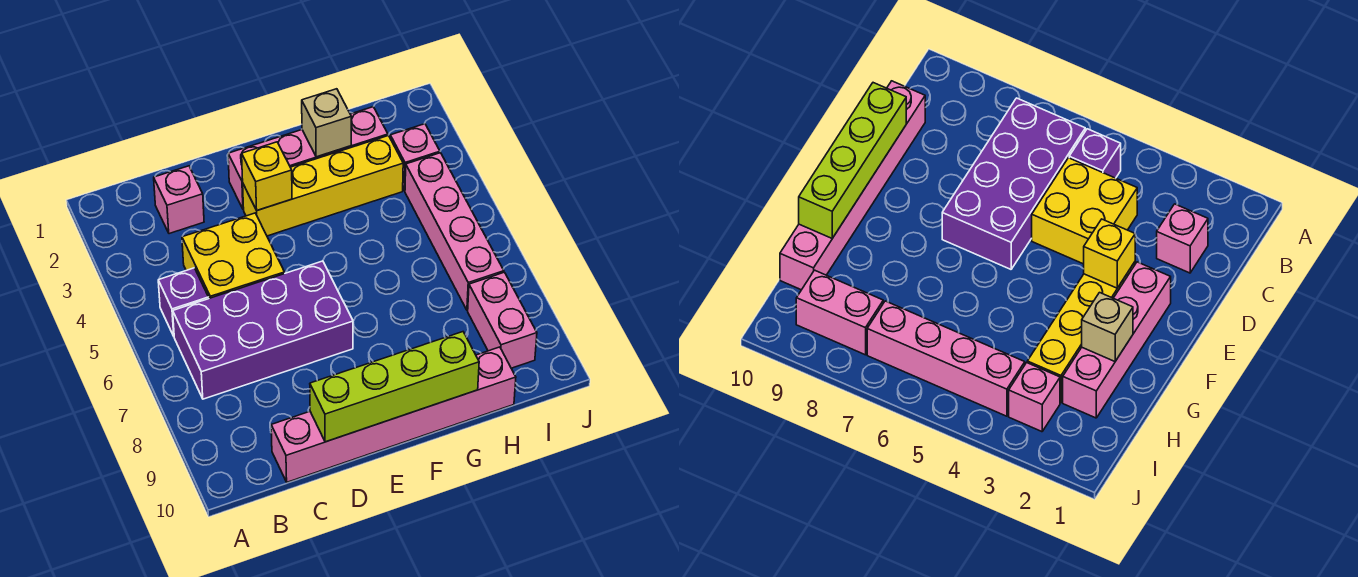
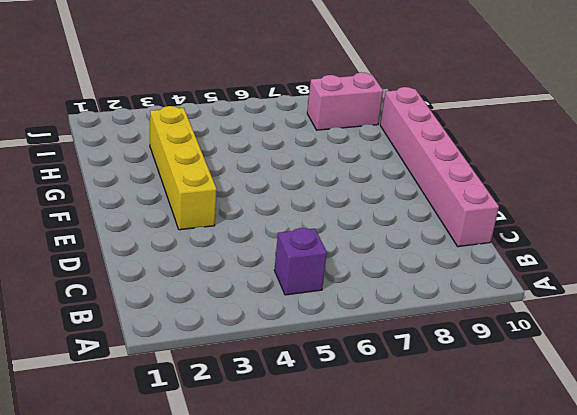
none -> purple brick B6:E7 level 1
none -> pink brick C2 level 1
none -> yellow brick C4:D5 level 1

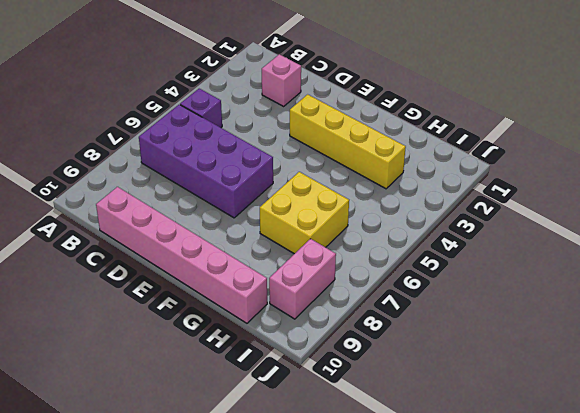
yellow brick G6:H7 level 1 -> yellow brick C4:D5 level 1
none -> pink brick E2:H2 level 1
none -> pink brick I3 level 1
none -> pink brick I4:I7 level 1

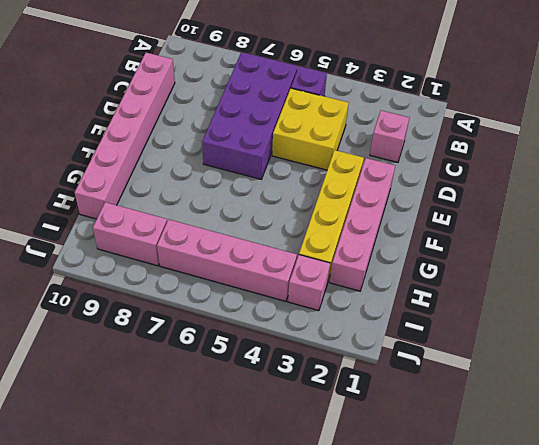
none -> lime brick D10:G10 level 2
none -> yellow brick E3 level 2
none -> tan brick G2 level 2

